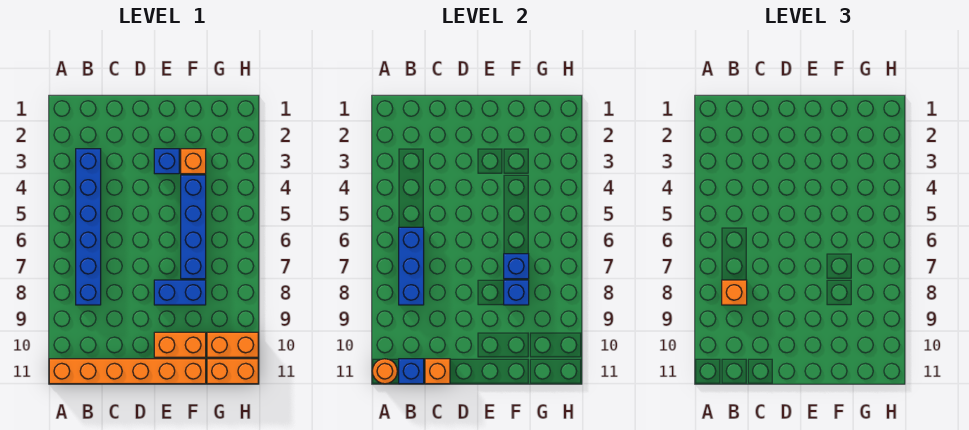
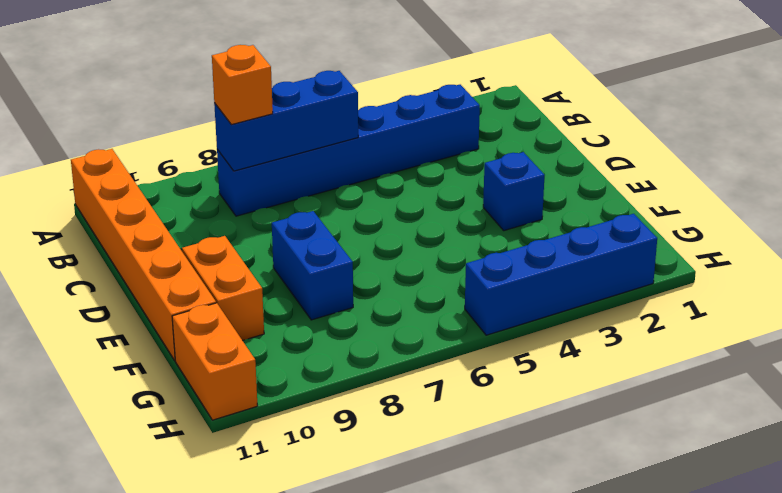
blue brick H2:H5 level 1 -> blue brick F4:F7 level 1
none -> orange brick F3 level 1
none -> orange brick G10:H10 level 1
none -> orange round brick A11 level 2

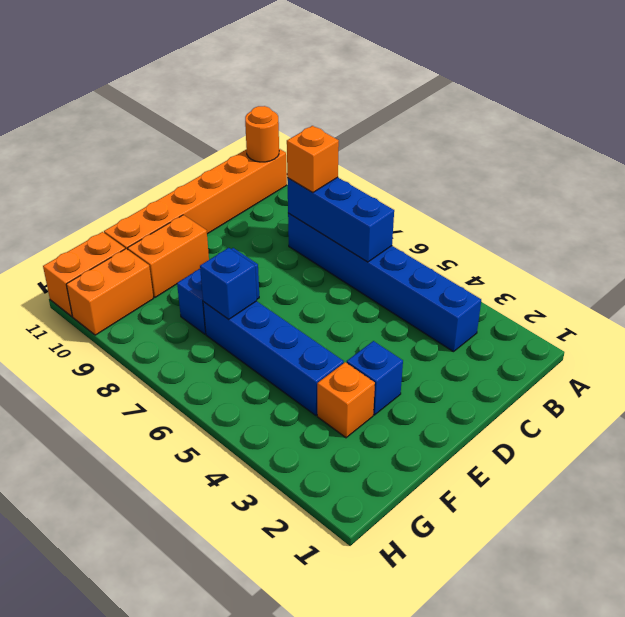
none -> blue brick B11 level 2
none -> orange brick C11 level 2
none -> blue brick F8 level 2

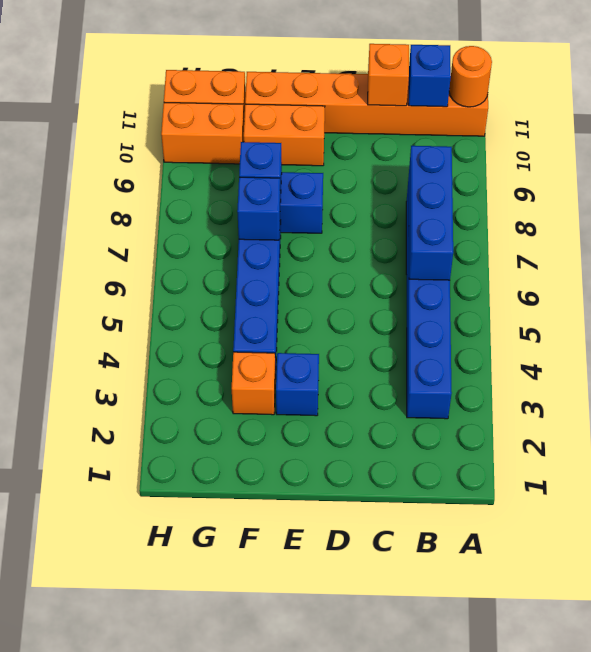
none -> orange brick B8 level 3

